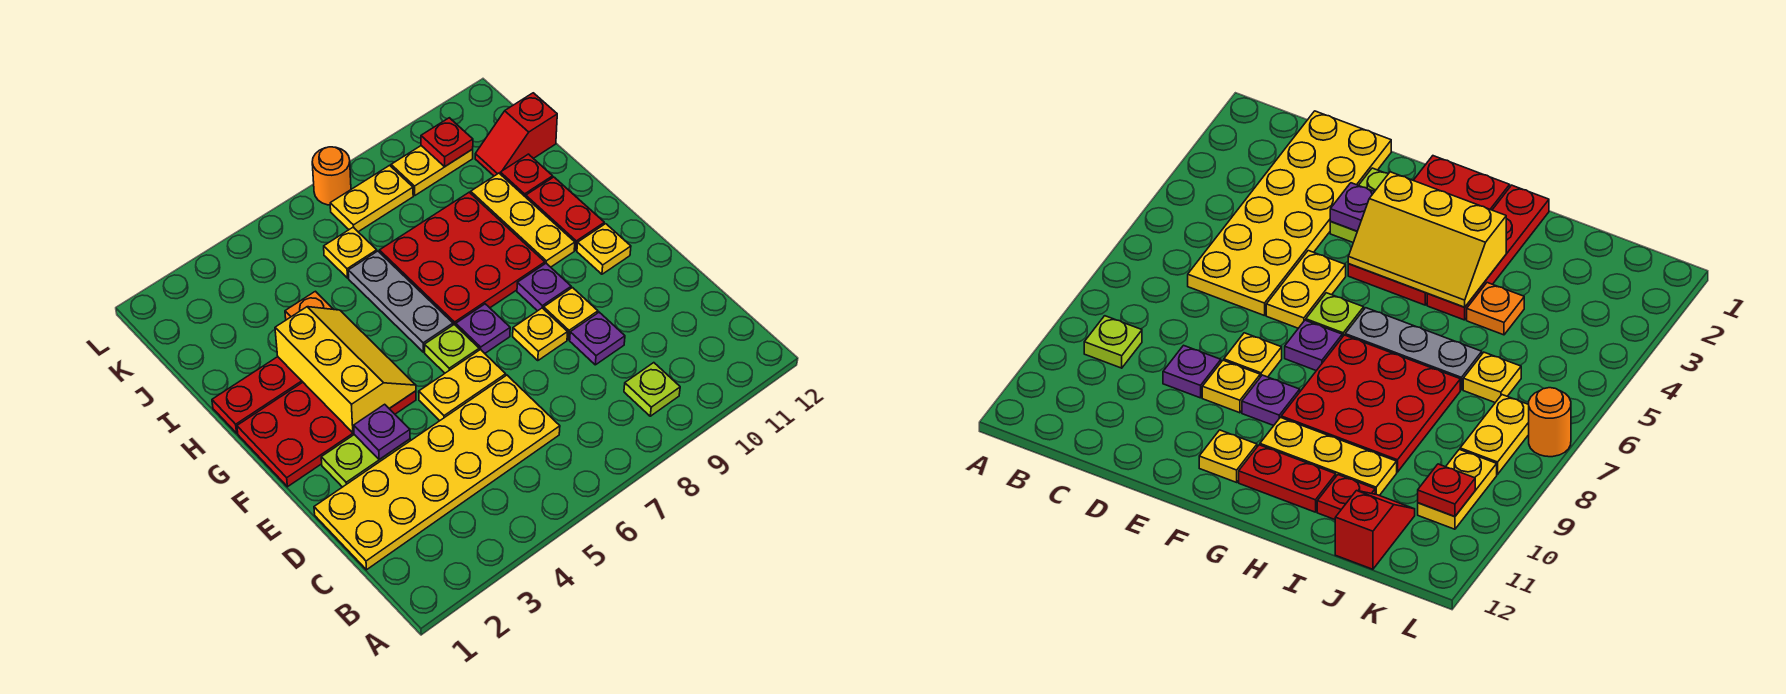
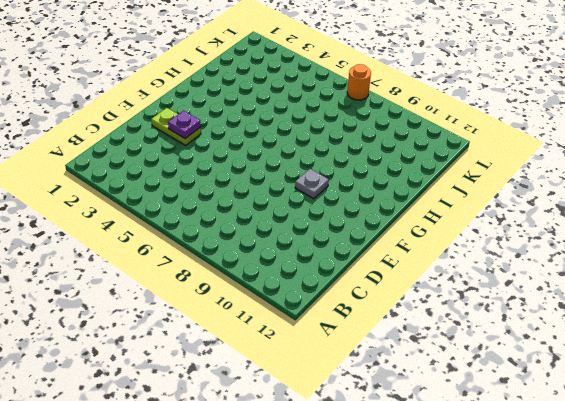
grey plate F9 level 1 -> purple plate F9 level 1
none -> lime plate B9 level 1
none -> yellow plate C1:D6 level 1
none -> purple plate D9 level 1

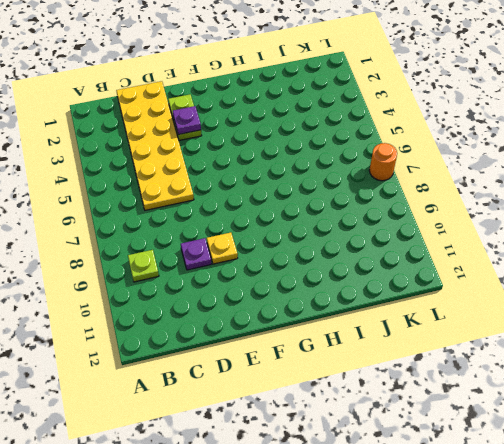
none -> yellow plate E5:E6 level 1
none -> yellow plate E8 level 1
none -> red plate F1:G4 level 1

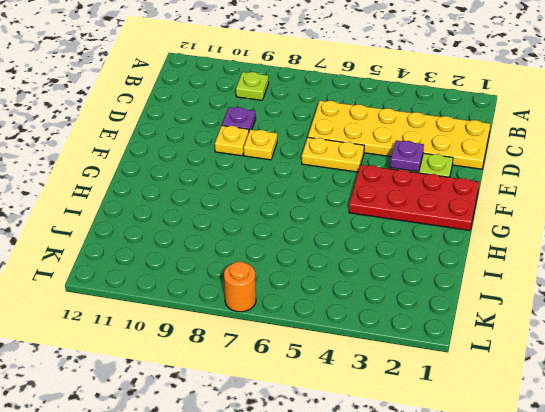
none -> lime plate F6 level 1
none -> purple plate F7 level 1
none -> purple plate F9 level 1

